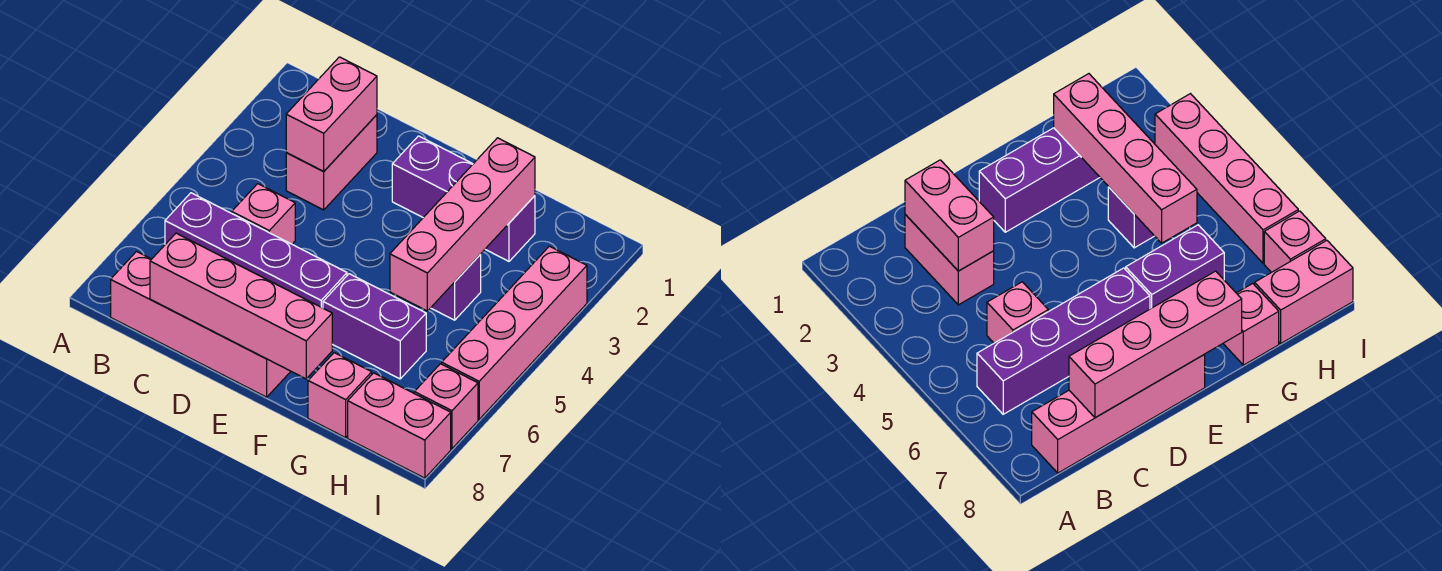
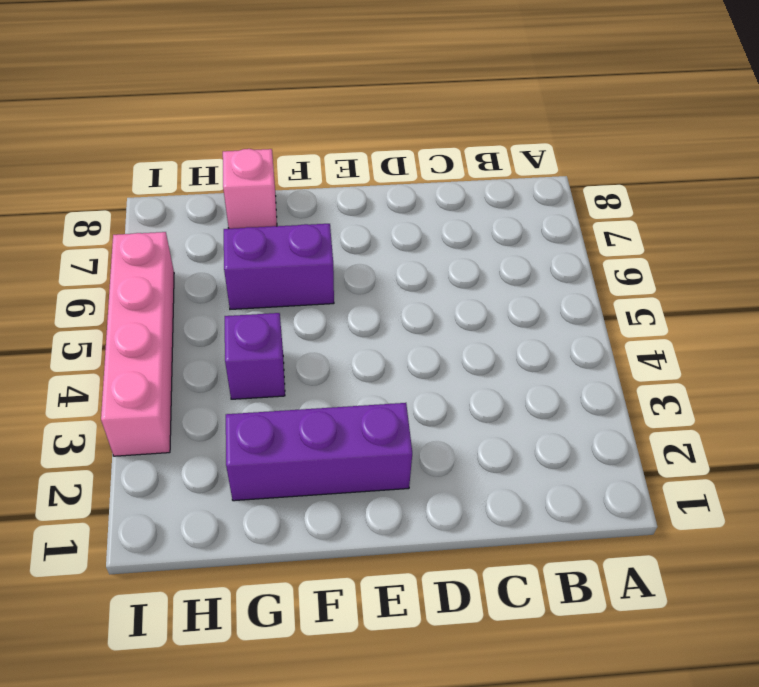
none -> purple brick B6:E6 level 1
none -> pink brick B8:E8 level 1
none -> pink brick C2:C3 level 1

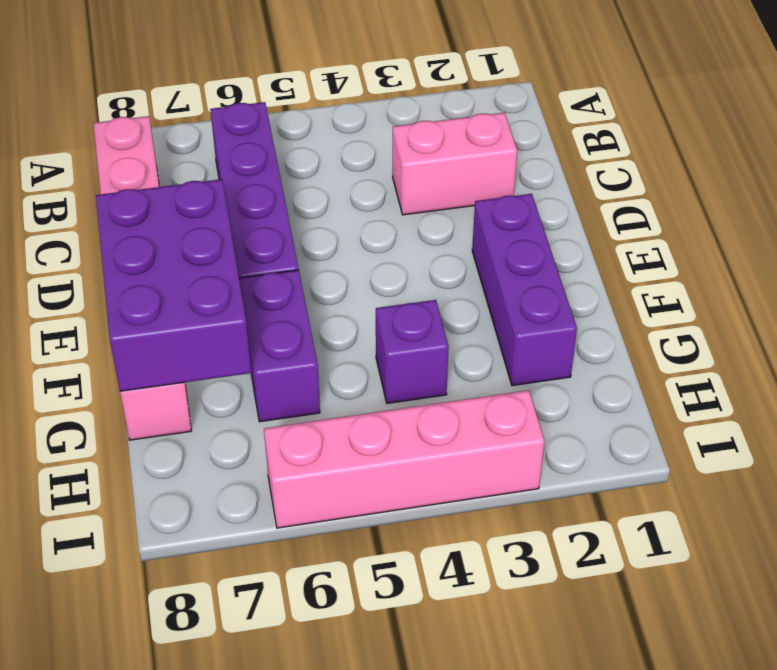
purple brick E7:G8 level 2 -> pink brick C8:F8 level 2
none -> pink brick C5 level 1
none -> pink brick H8:I8 level 1
none -> pink brick I7 level 1

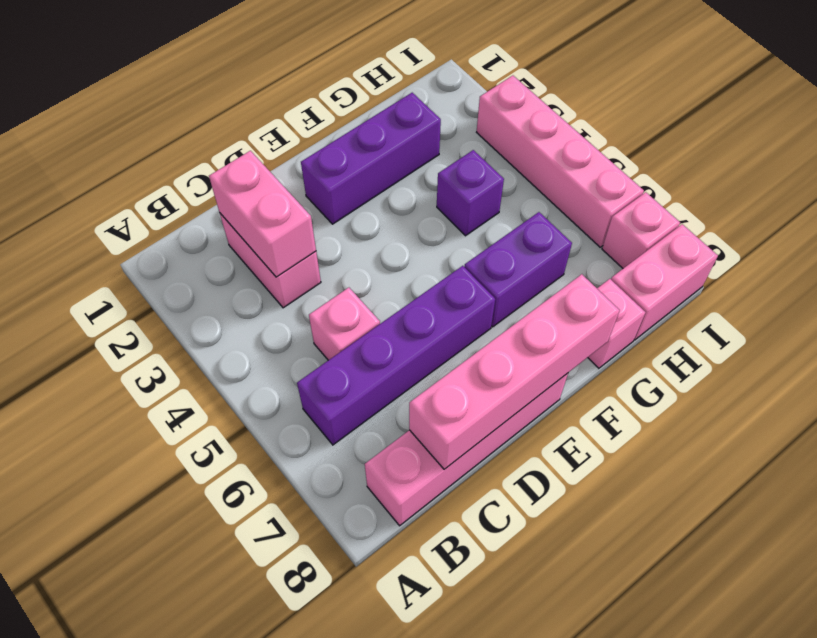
none -> pink brick G2:G5 level 2

